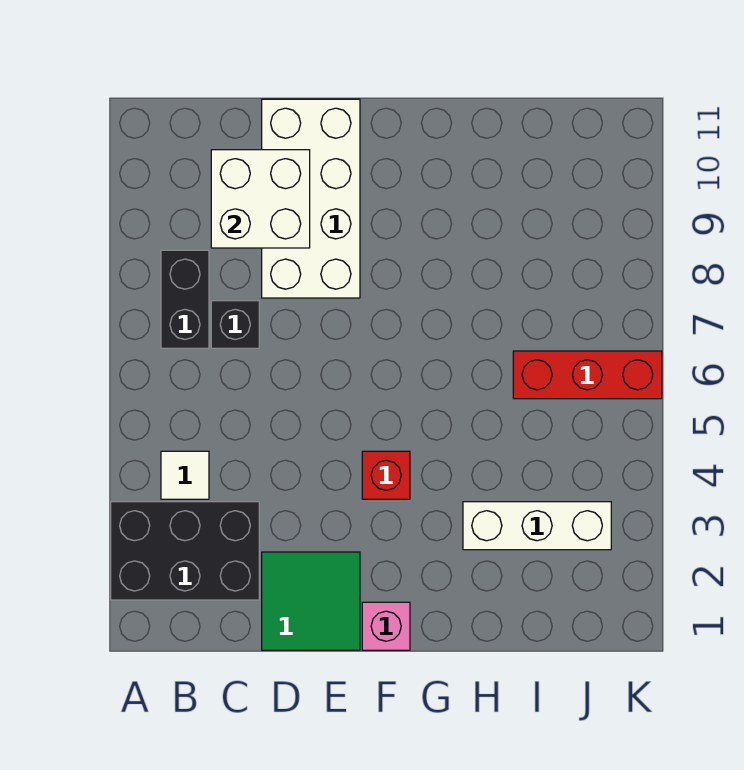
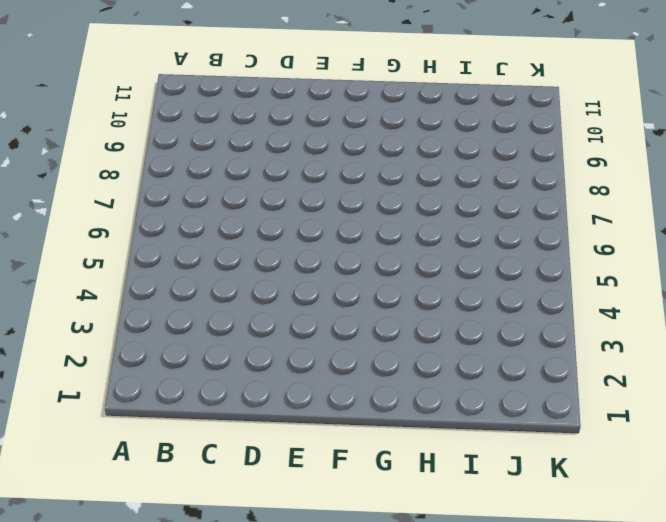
none -> black brick A2:C3 level 1
none -> white tile B4 level 1

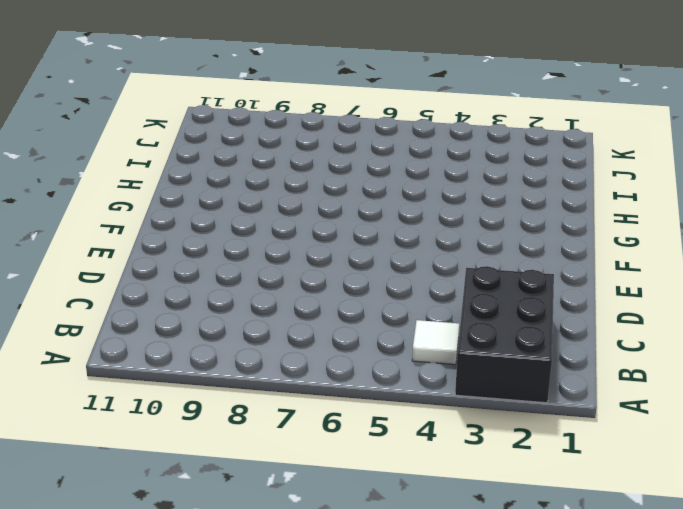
none -> black brick B7:B8 level 1
none -> black brick C7 level 1

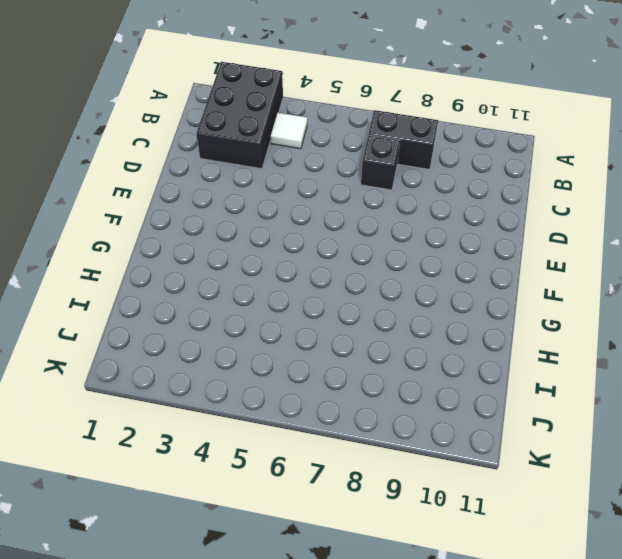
none -> green tile D1:E2 level 1
none -> white brick D8:E11 level 1

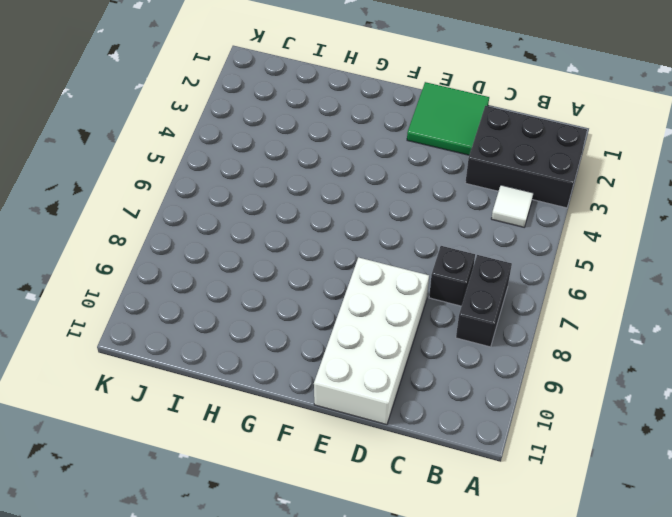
none -> pink brick F1 level 1
none -> red brick F4 level 1

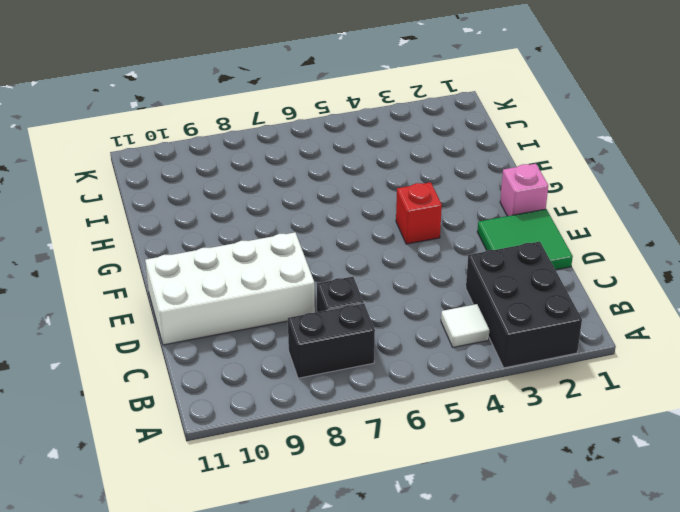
none -> white brick H3:J3 level 1
none -> red brick I6:K6 level 1

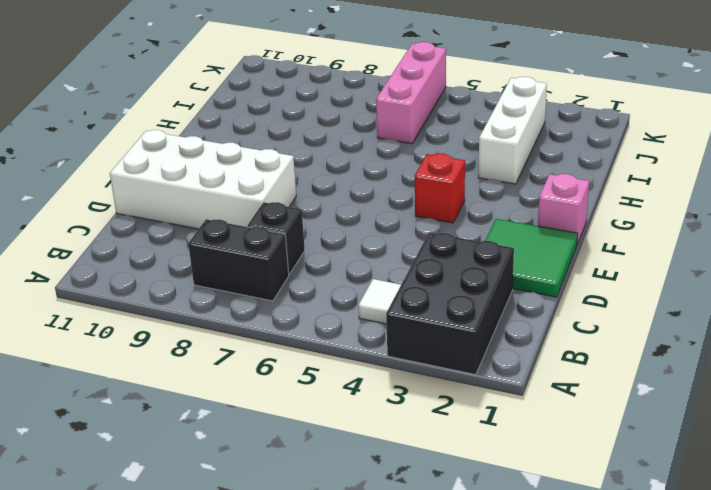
pink brick I6:K6 level 1 -> red brick I6:K6 level 1
none -> white brick C9:D10 level 2

